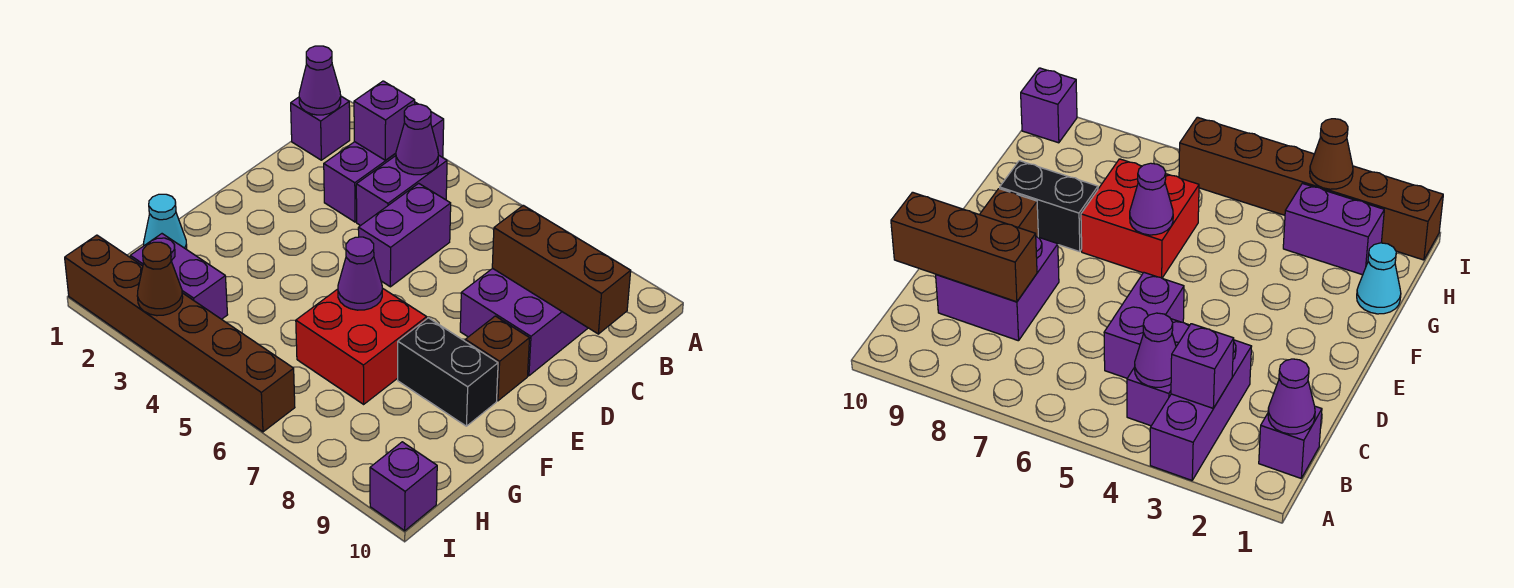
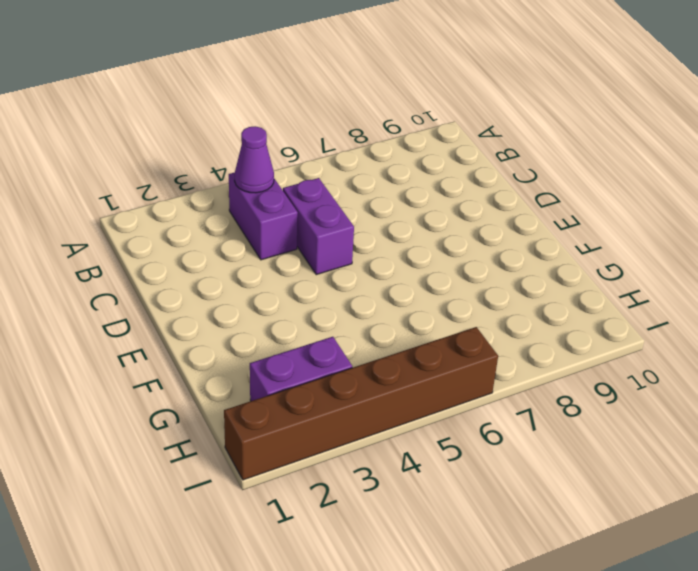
none -> purple brick A3:C3 level 1
none -> purple brick B1 level 1
none -> purple brick C8:D9 level 1

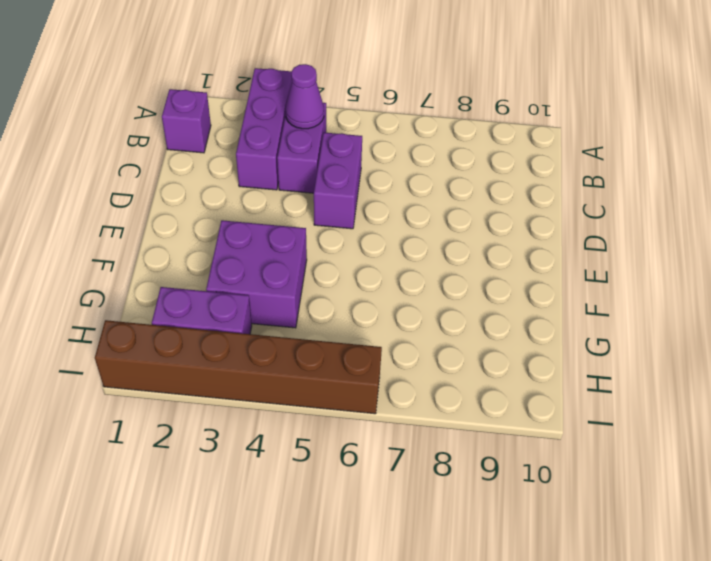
purple brick F3:G4 level 1 -> purple brick C8:D9 level 1
none -> brown brick E9 level 1
none -> red brick F6:G7 level 1
none -> black brick F8:F9 level 1

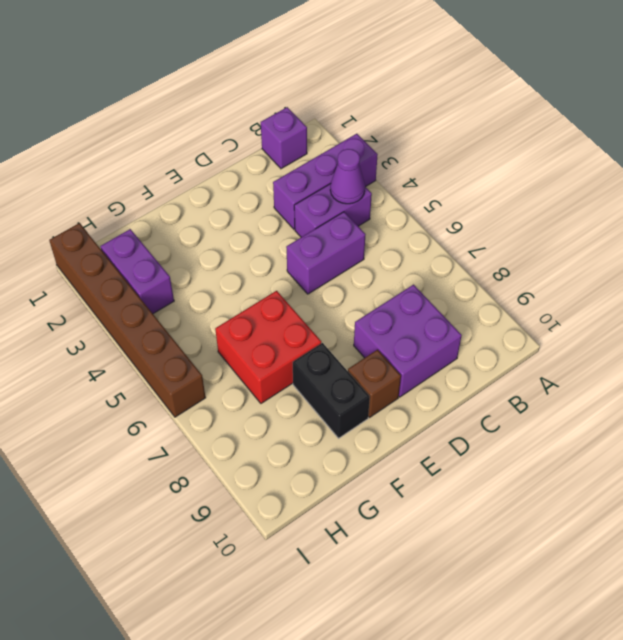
none -> cyan cone G1 level 1
none -> purple brick I10 level 1
none -> purple cone B1 level 2

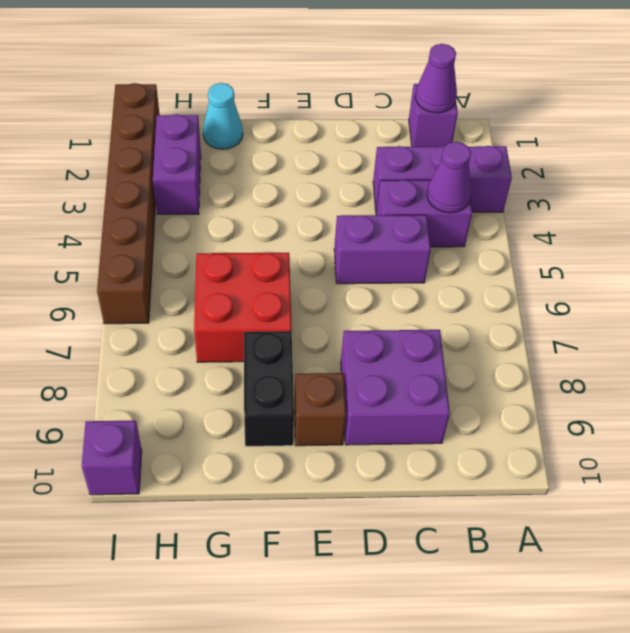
none -> purple brick B3 level 2
none -> brown brick C8:C10 level 2
none -> purple cone F6 level 2

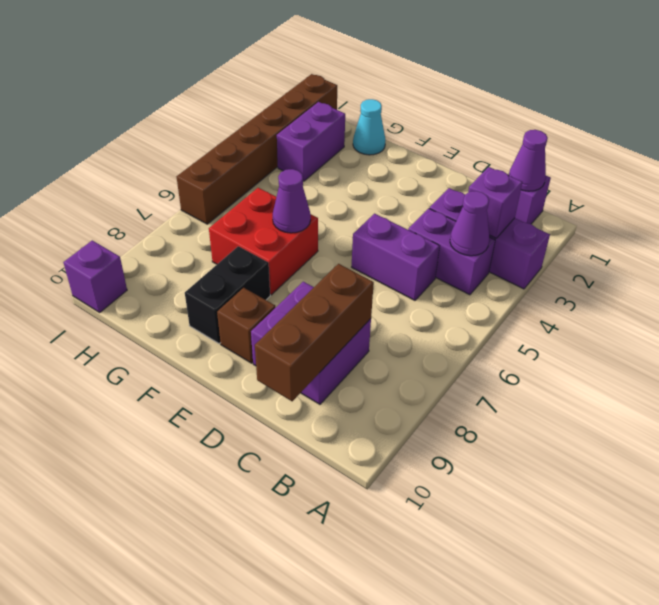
none -> brown cone I3 level 2

